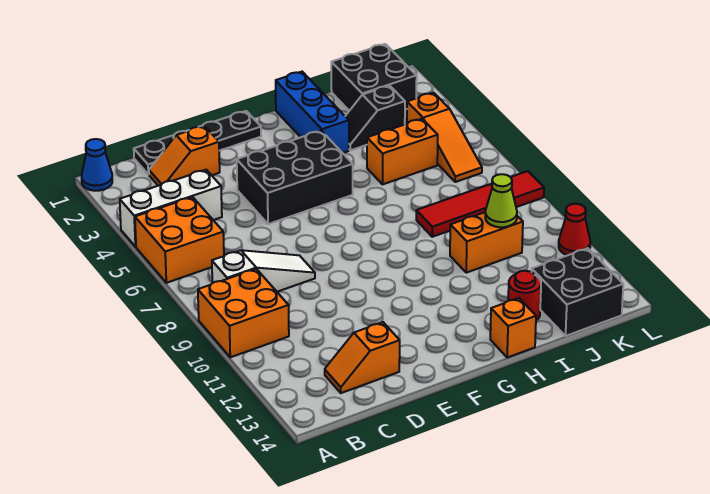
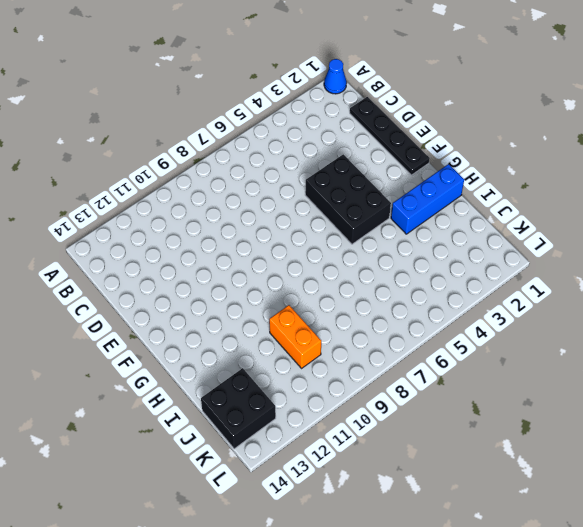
none -> white brick A4:C4 level 1
none -> orange brick A5:B6 level 1
none -> orange brick A9:B10 level 1

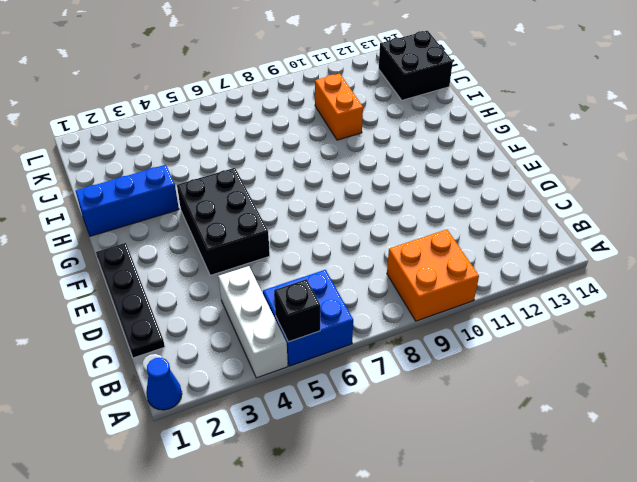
blue brick A5:B6 level 1 -> orange brick A5:B6 level 1
black brick A5 level 2 -> none
none -> white slope B8:D8 level 1 top B
none -> orange slope C2:D2 level 1 top D
none -> orange slope C13:D13 level 1 top D

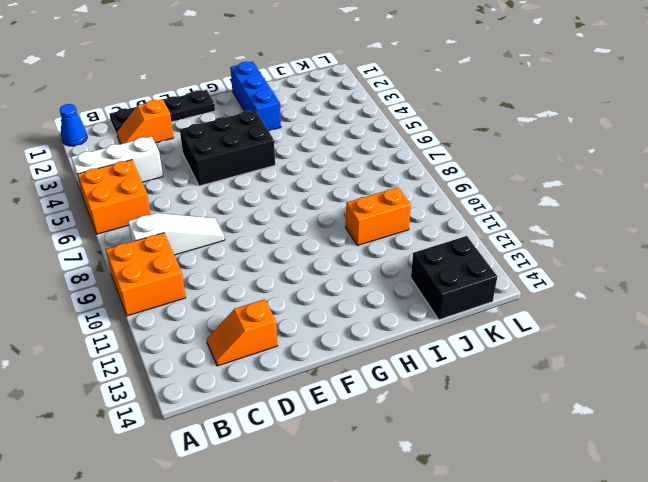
none -> orange brick H14 level 1
none -> black slope I3:J3 level 1 top J
none -> orange brick I5:J5 level 1

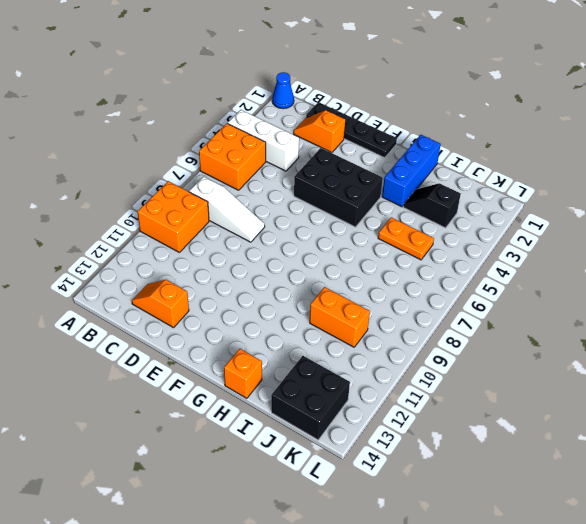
orange plate I5:J5 level 1 -> orange brick I5:J5 level 1
none -> red tile I8:L8 level 1
none -> red round brick I13 level 1
none -> black brick J1:K2 level 1

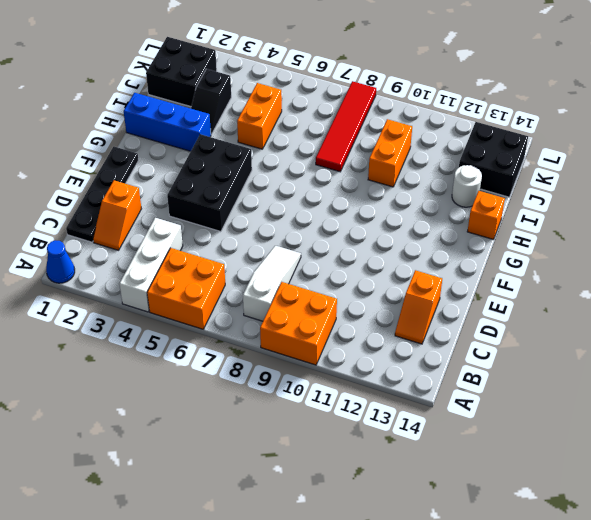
white round brick I13 level 1 -> red round brick I13 level 1
none -> orange slope K4:K6 level 1 top 4
none -> red cone L11 level 1
none -> lime cone J10 level 2

